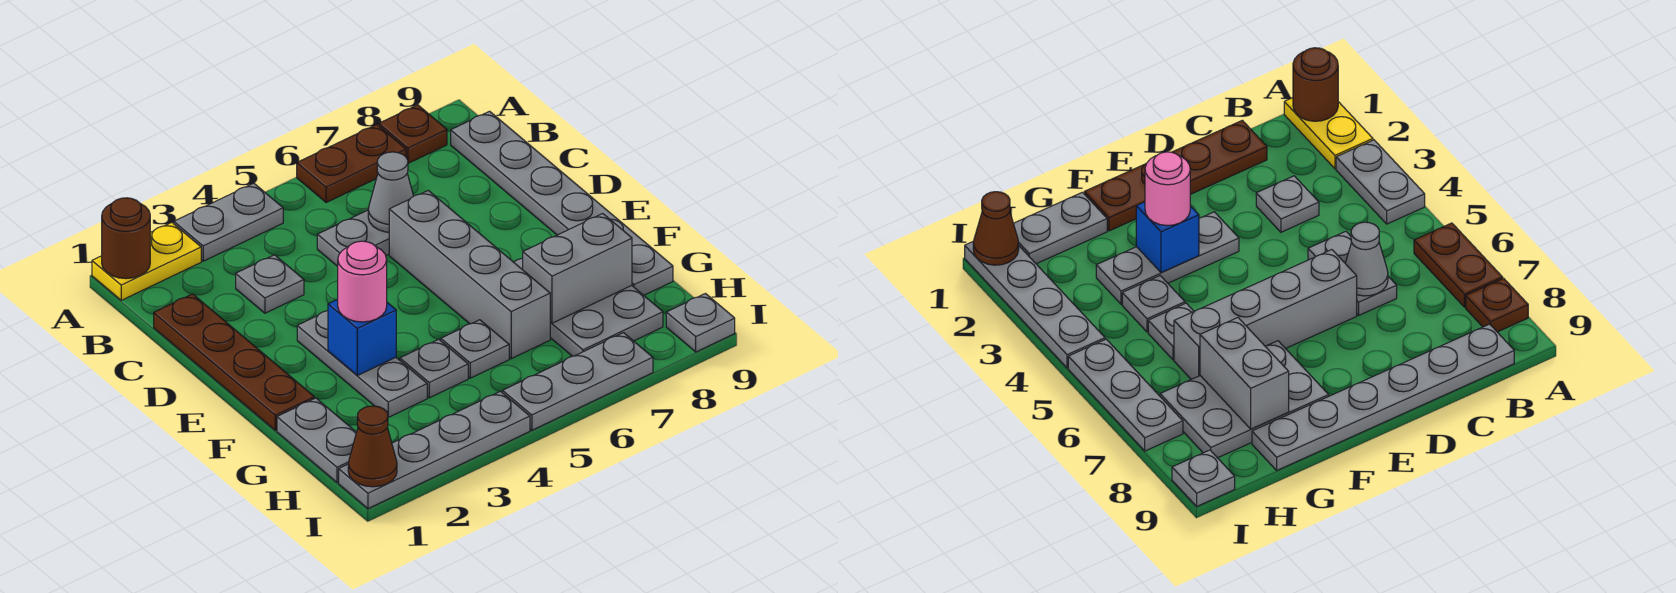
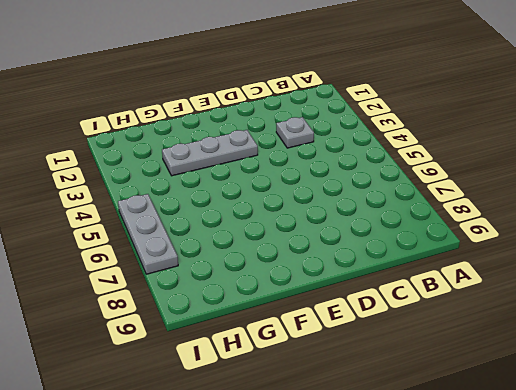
none -> yellow plate A1:A2 level 1
none -> grey plate A3:A4 level 1
none -> brown plate A6:A7 level 1

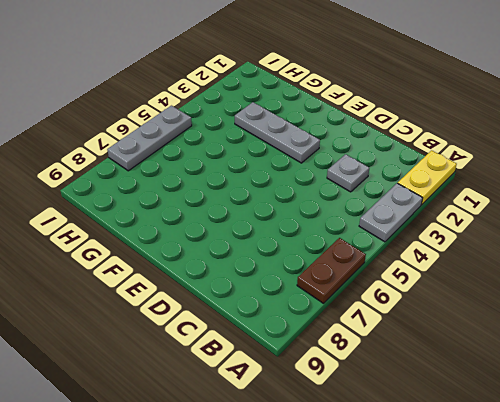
none -> brown plate A8 level 1
none -> grey plate B9:G9 level 1
none -> brown plate C1:F1 level 1

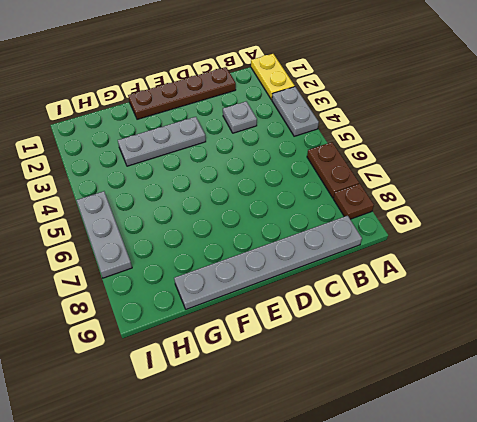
none -> grey plate C5:C6 level 1
none -> grey brick D6:G6 level 1
none -> grey plate F7:H8 level 1

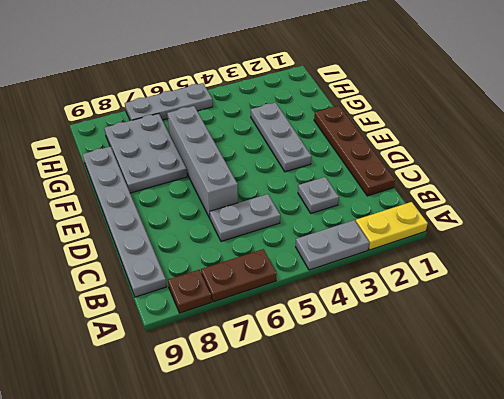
none -> grey plate G1:H1 level 1
none -> grey plate G4 level 1
none -> grey plate G5 level 1

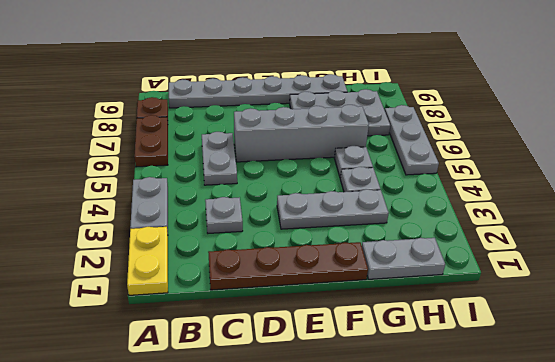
none -> grey plate I1:I4 level 1
none -> grey plate I9 level 1
none -> brown round brick A1 level 2

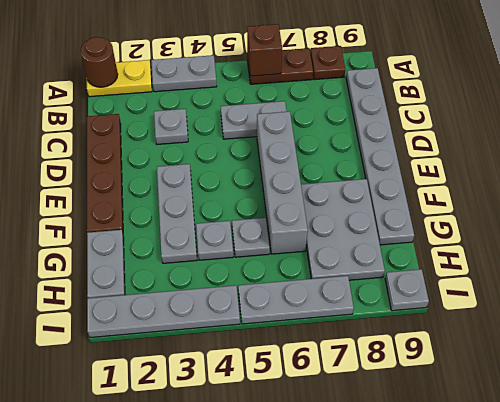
brown brick A6 level 2 -> none
none -> grey cone C6 level 2
none -> blue brick F3 level 2
none -> grey brick G7:G8 level 2

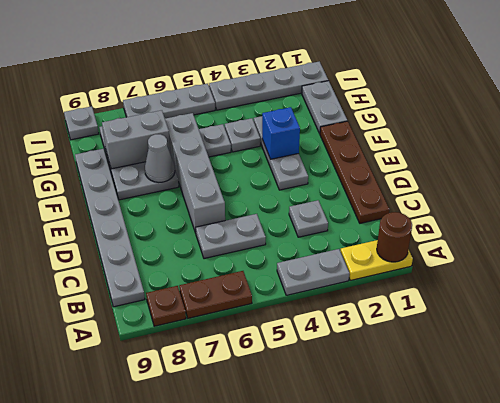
grey cone F7 level 2 -> grey cone C6 level 2
none -> brown cone I1 level 2
none -> pink round brick F3 level 3

